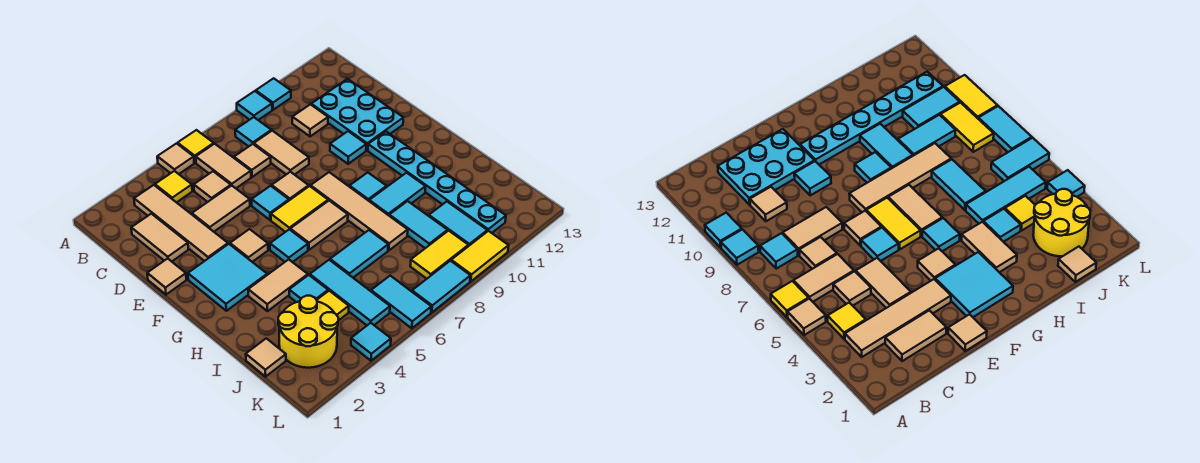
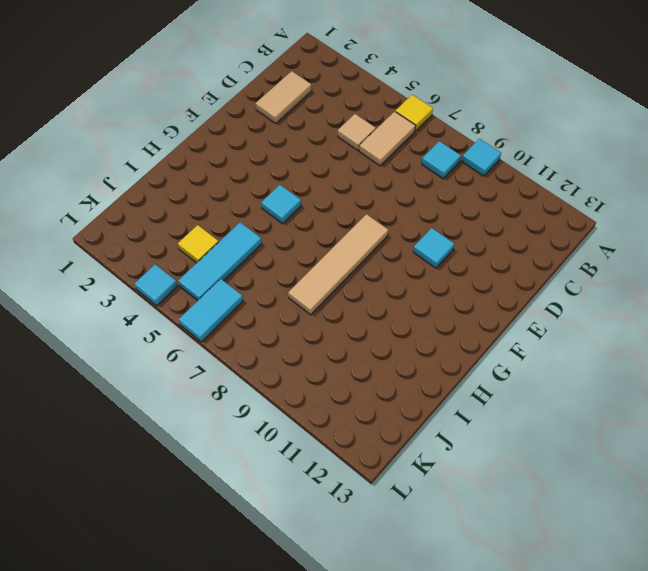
none -> tan tile A5 level 1
none -> cyan tile A10 level 1
none -> tan tile B3:E3 level 1
none -> yellow tile B4 level 1

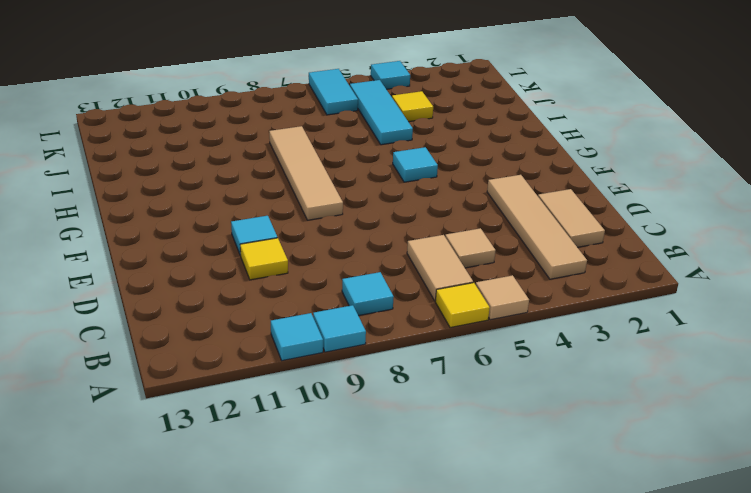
yellow tile D10 level 1 -> yellow tile B4 level 1
none -> tan tile C7 level 1
none -> tan tile C8:D8 level 1
none -> tan tile C10 level 1
none -> cyan plate C11:E12 level 1

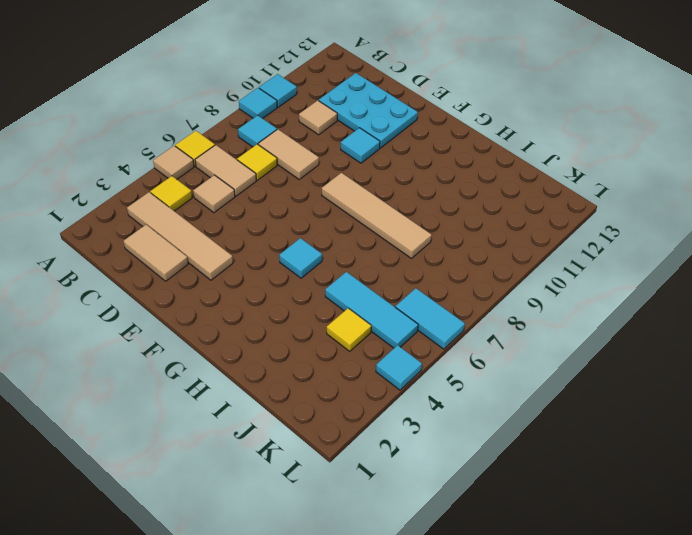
yellow tile C7 level 1 -> tan tile C7 level 1
none -> tan tile D4:D5 level 1
none -> tan tile E1 level 1
none -> cyan tile E6 level 1
none -> tan tile E7 level 1

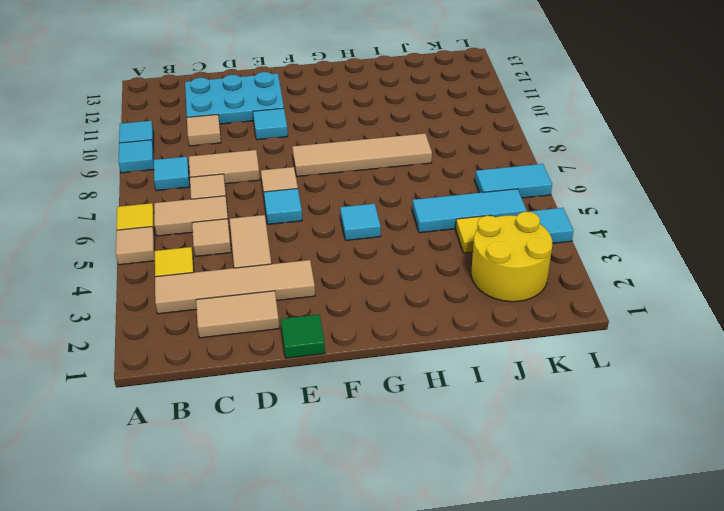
green tile E1 level 1 -> tan tile E1 level 1
none -> cyan tile F2:G3 level 1
none -> tan tile F4 level 1
none -> yellow tile F6:F7 level 1
none -> cyan plate F11:K11 level 1

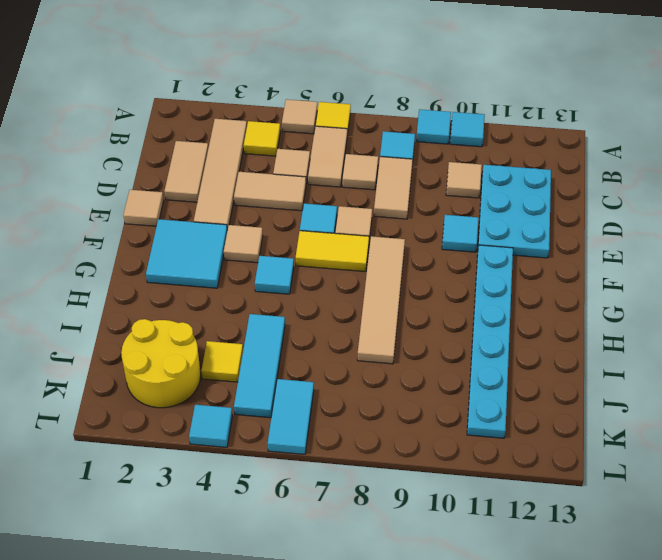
none -> tan tile G6:G7 level 1
none -> cyan tile G9 level 1
none -> tan tile H3:H4 level 1
none -> cyan tile H9:H10 level 1

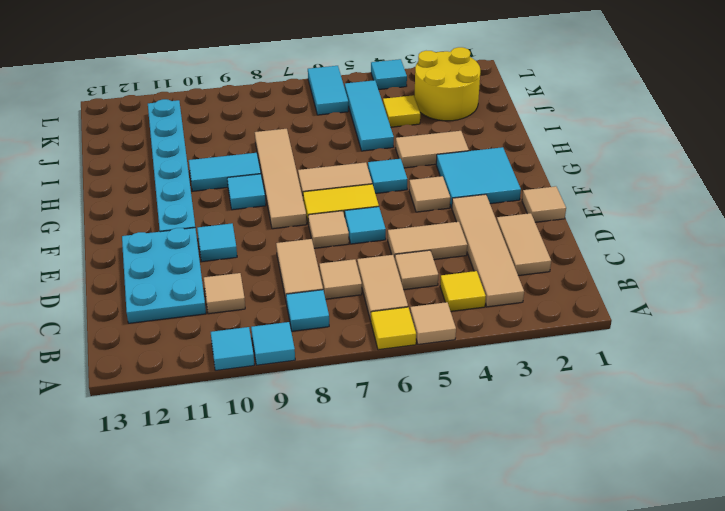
none -> cyan tile I4 level 1
none -> cyan tile I6:I7 level 1
none -> cyan tile I9:J9 level 1
none -> tan tile J1 level 1

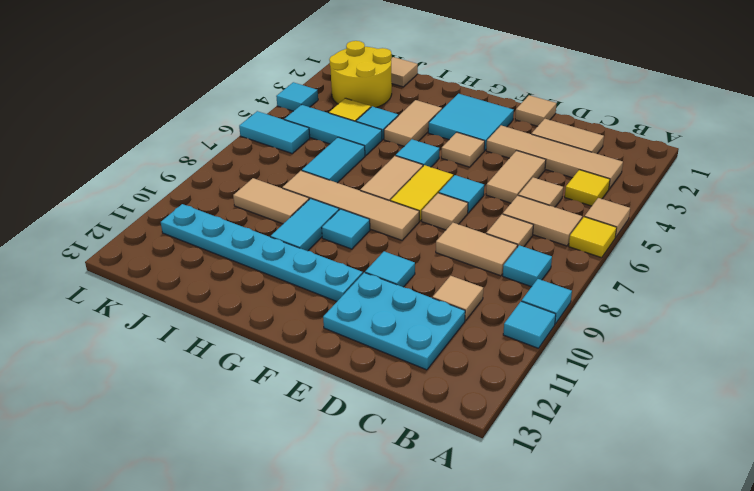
tan tile I9:J9 level 1 -> cyan tile I9:J9 level 1
none -> cyan tile J10:K10 level 1
none -> yellow tile K8:K9 level 1
none -> cyan tile L7:L8 level 1
none -> yellow tile L9:L10 level 1

